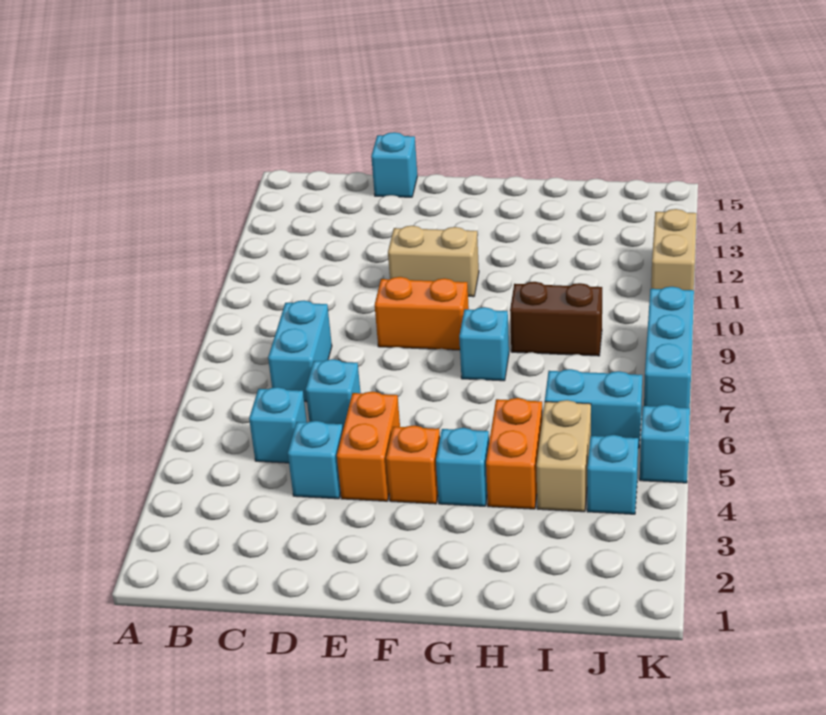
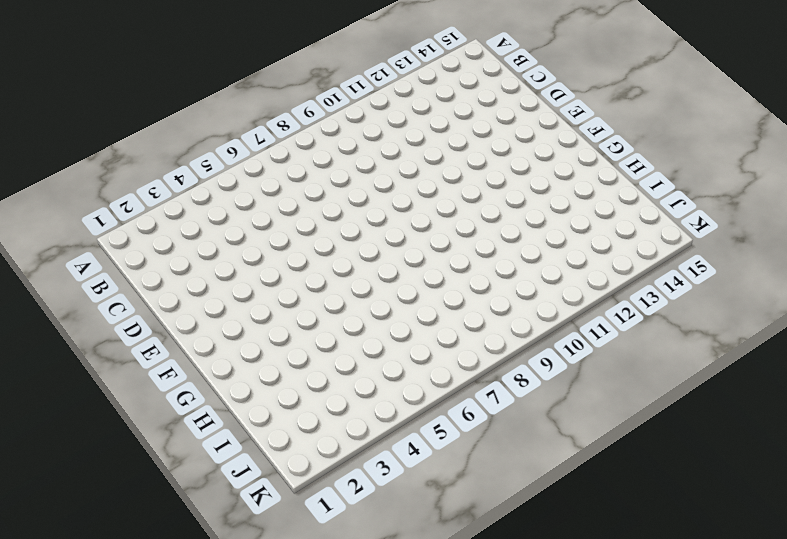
none -> cyan brick C5 level 1
none -> cyan brick C7:C8 level 1
none -> cyan brick D4 level 1

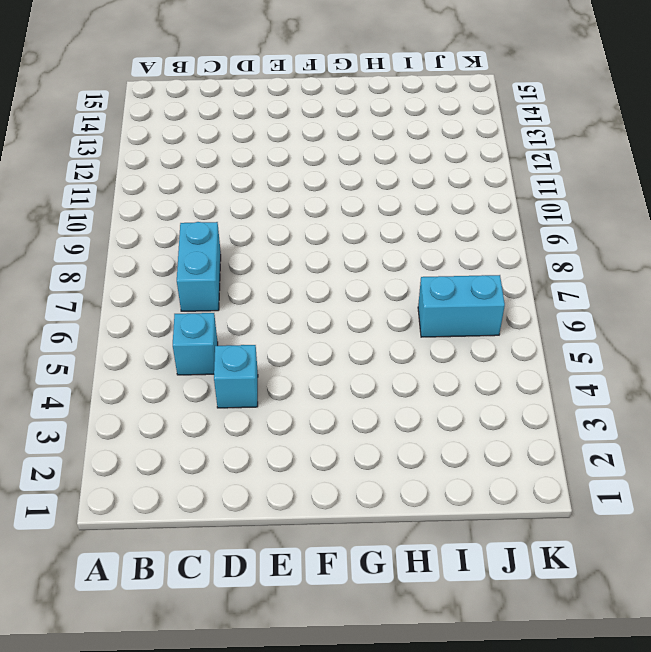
none -> cyan brick D6 level 1
none -> cyan brick D15 level 1
none -> orange brick E4:E5 level 1

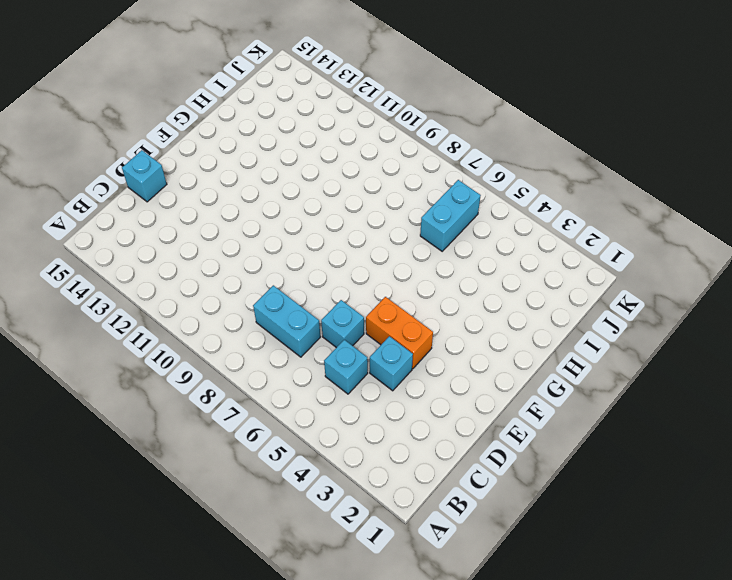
none -> orange brick E9:F9 level 1
none -> tan brick E11:F11 level 1
none -> orange brick F4 level 1

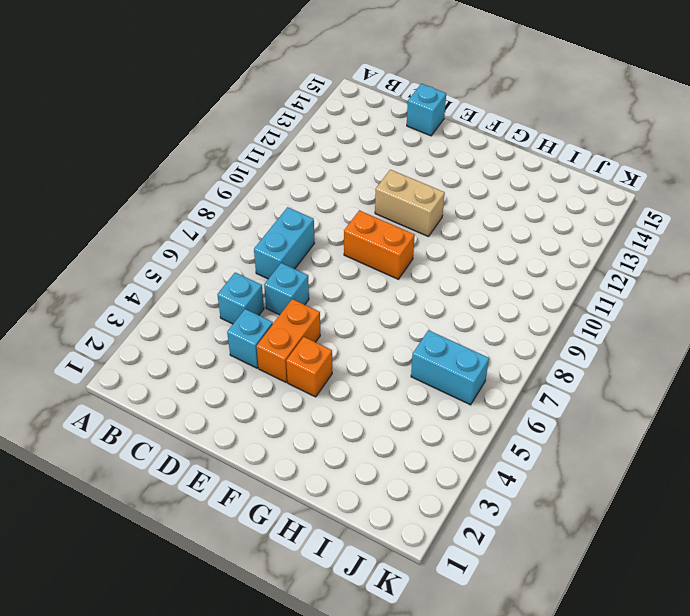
none -> cyan brick G4 level 1
none -> cyan brick G8 level 1
none -> orange brick H4:H5 level 1

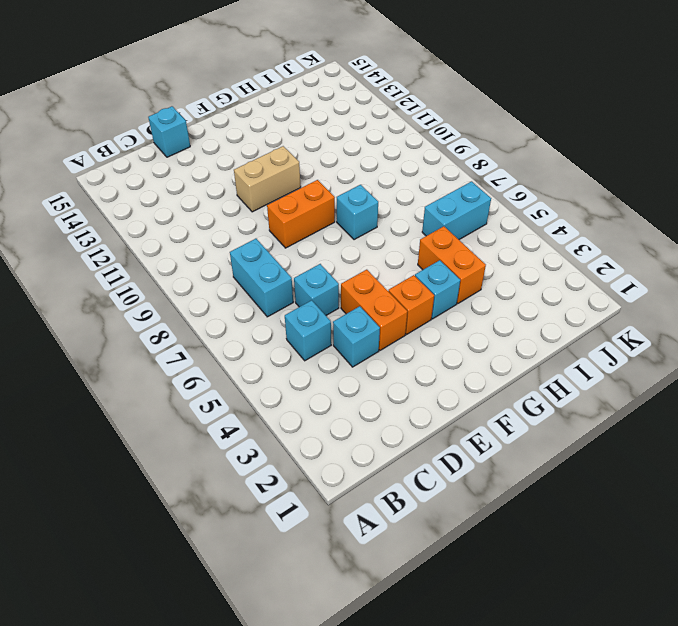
none -> brown brick H9:I9 level 1
none -> tan brick I4:I5 level 1
none -> cyan brick J4 level 1

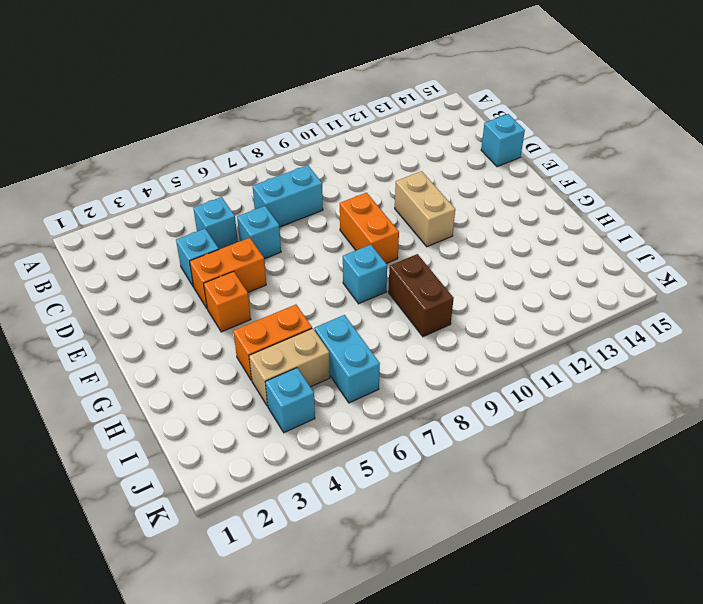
none -> cyan brick G4 level 1
none -> cyan brick K5 level 1
none -> cyan brick K7:K9 level 1

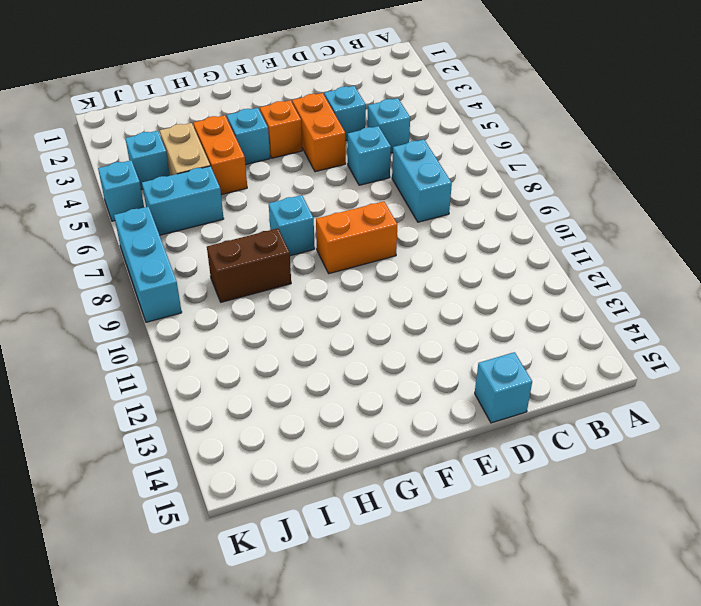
none -> tan brick E11:F11 level 1
none -> tan brick K11:K12 level 1

